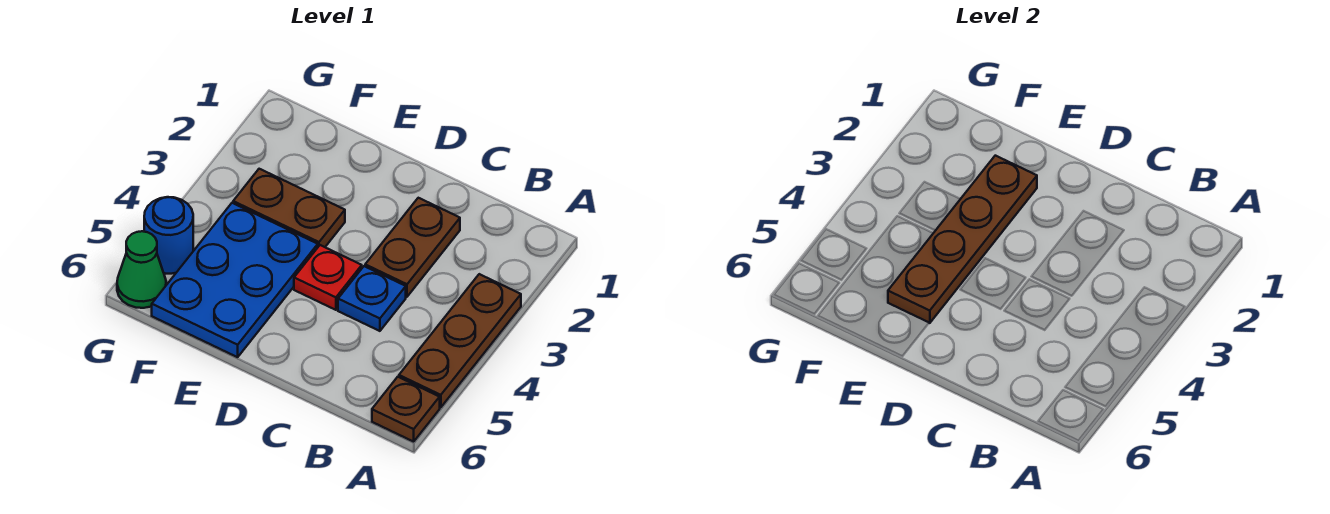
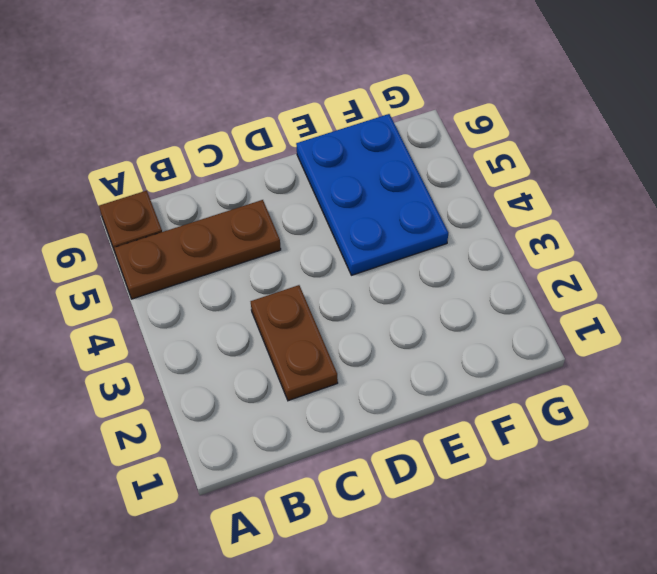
brown plate A5:C5 level 1 -> brown plate A3:A5 level 1
none -> blue plate C4 level 1
none -> red plate D4 level 1

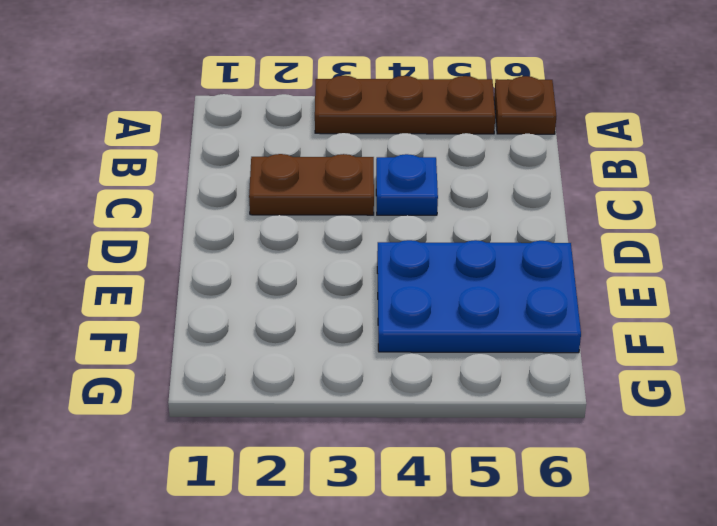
none -> red plate D4 level 1
none -> brown plate E3:F3 level 1

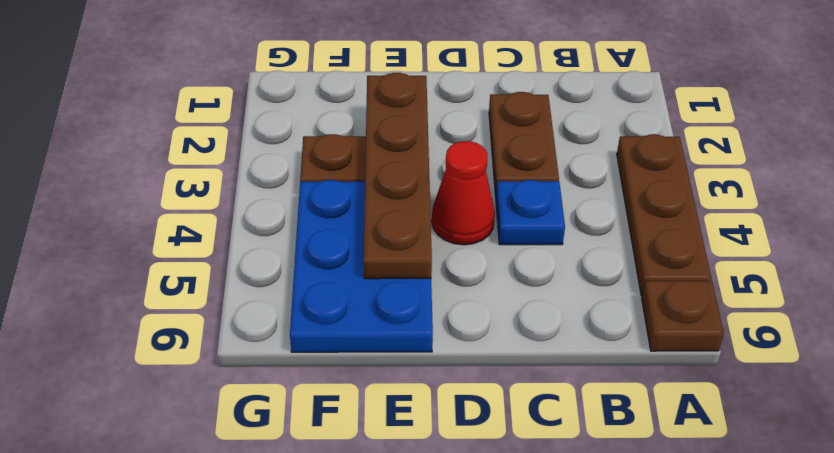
red cone D4 level 1 -> red plate D4 level 1
none -> blue round brick G5 level 1
none -> green cone G6 level 1

